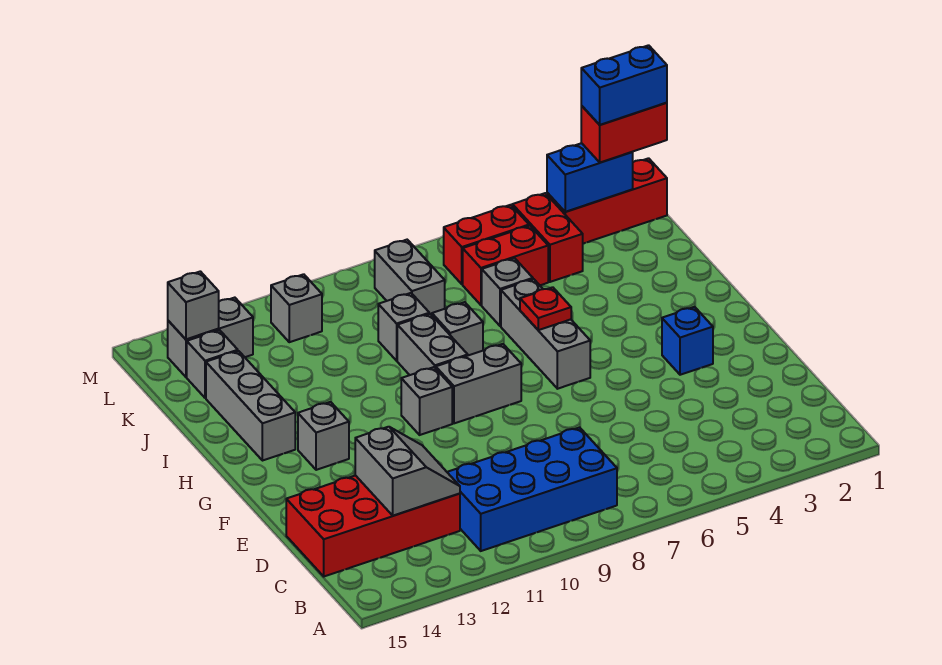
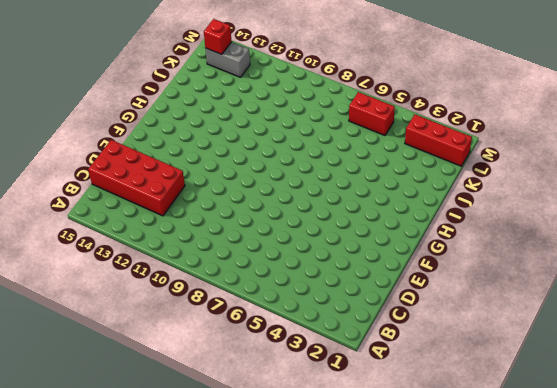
red brick L14 level 2 -> grey brick L14 level 2
none -> blue brick B8:C11 level 1
none -> blue brick F3 level 1
none -> grey brick G6:I6 level 1

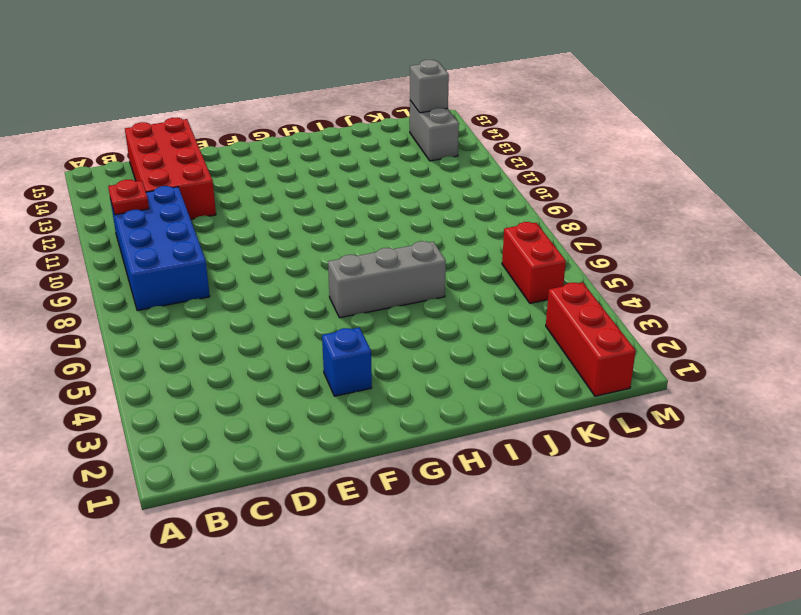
red plate B11 level 2 -> red plate H6 level 2
none -> grey brick G8:G9 level 1
none -> grey brick G10 level 1
none -> grey brick G13 level 1

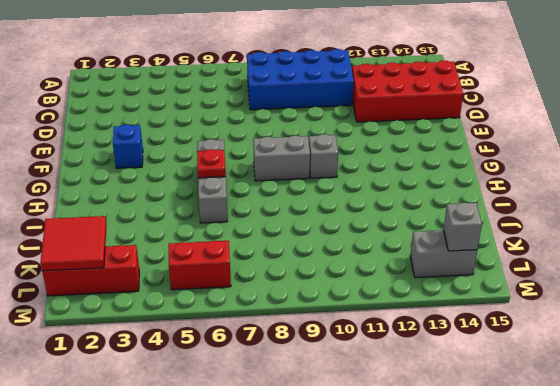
red tile K1:L2 level 2 -> blue brick L2:L3 level 2
none -> grey brick G13 level 1
none -> grey brick H9:I9 level 1
none -> grey brick H14:J14 level 1

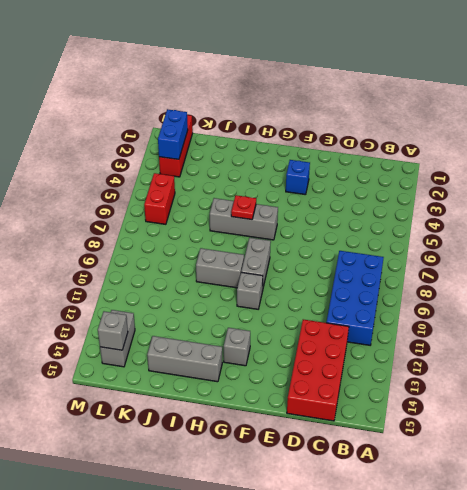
none -> grey brick I8 level 1
none -> grey brick J6 level 1
none -> grey brick J9 level 1

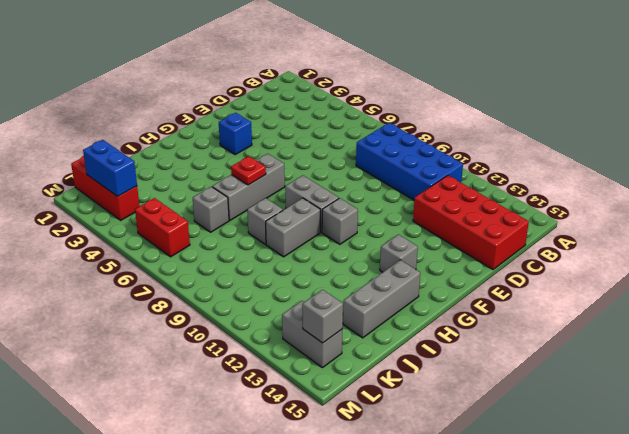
none -> grey brick J9 level 1
none -> red brick K4:L4 level 1
none -> red brick K5:K6 level 1

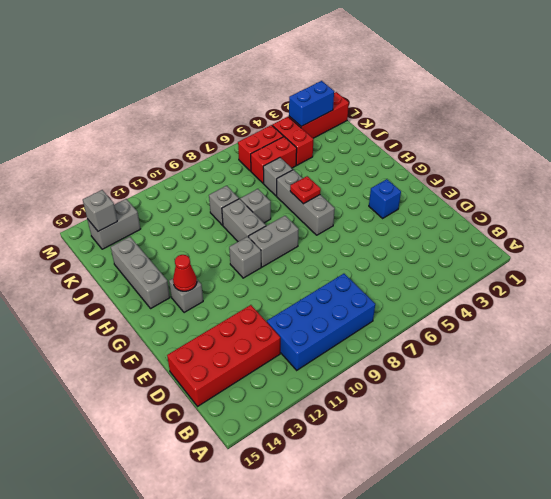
red cone G13 level 2 -> none
none -> grey brick K8:L8 level 1
none -> grey brick K14 level 1
none -> grey brick L11 level 1

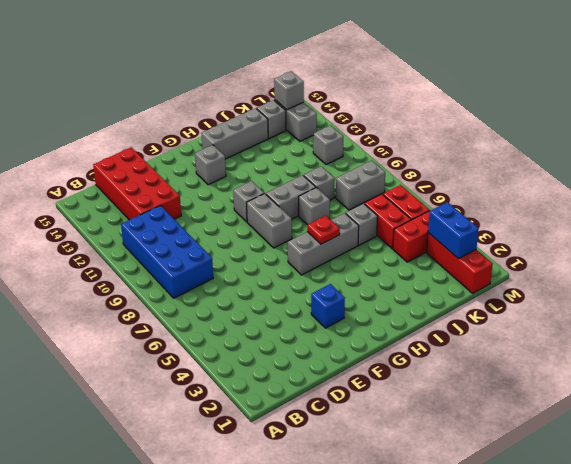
none -> grey slope C12:D13 level 2 top 13
none -> red brick L1:L2 level 3
none -> blue brick L1:L2 level 4

